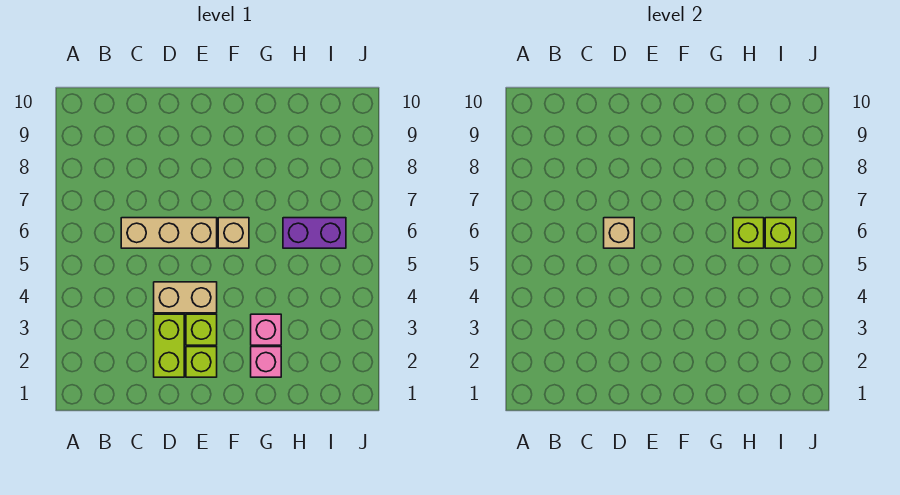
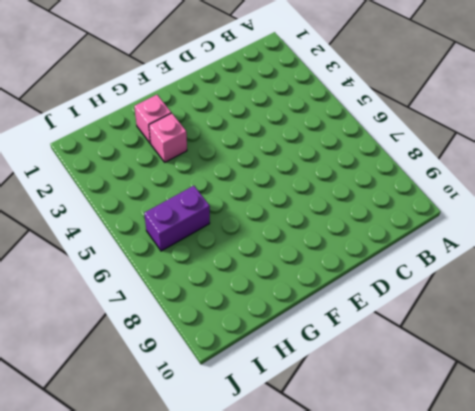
none -> tan brick C6:E6 level 1
none -> lime brick D2:D3 level 1
none -> tan brick D4:E4 level 1

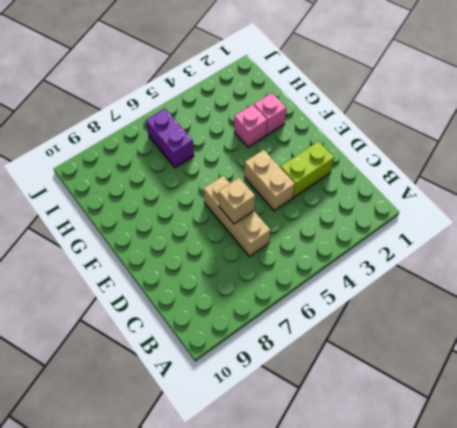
none -> lime brick E2 level 1
none -> lime brick E3 level 1
none -> tan brick F6 level 1

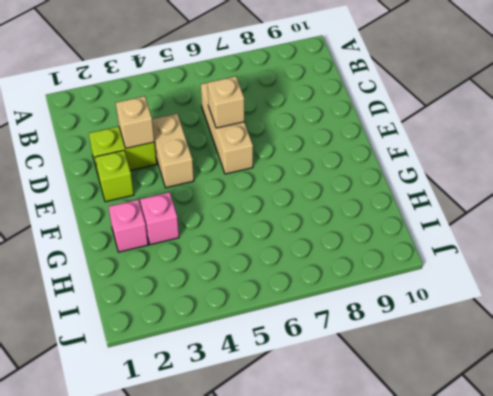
tan brick D3 level 2 -> tan brick F6 level 1
none -> lime brick E3 level 1
none -> purple brick H6:I6 level 1
none -> lime brick H6 level 2

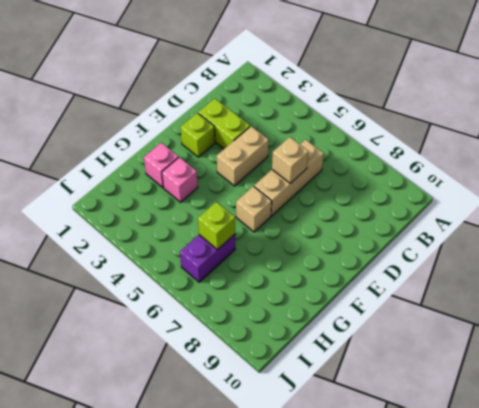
none -> lime brick E3 level 1
none -> lime brick I6 level 2

